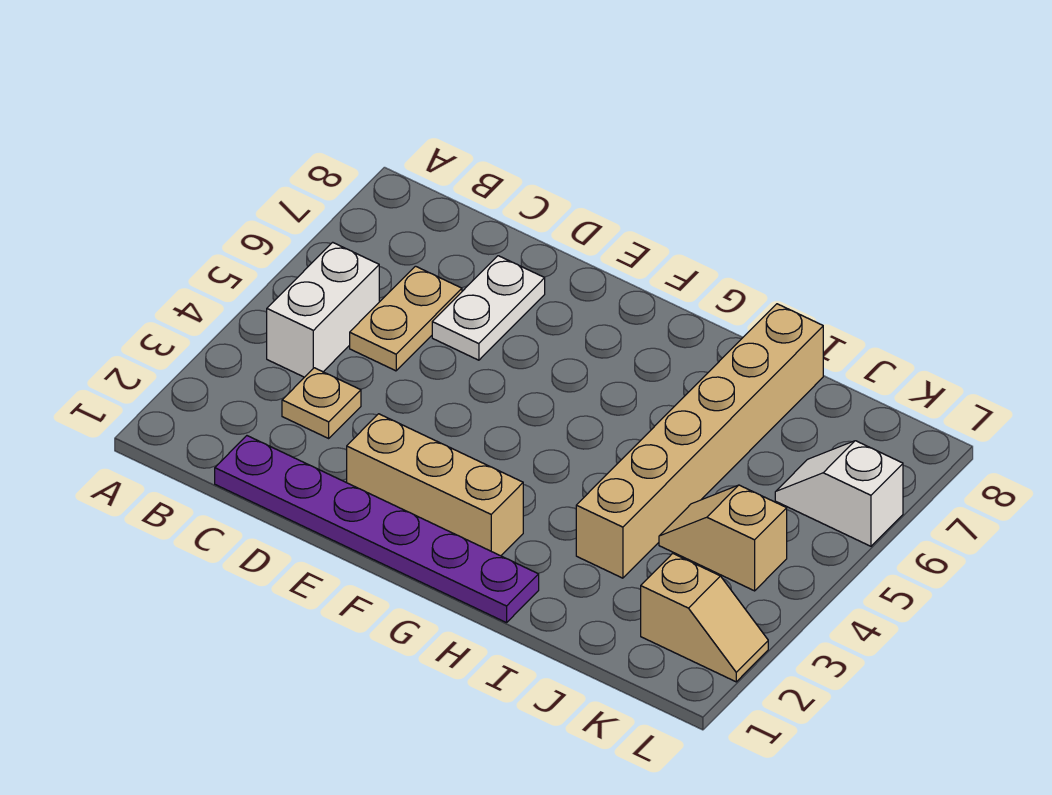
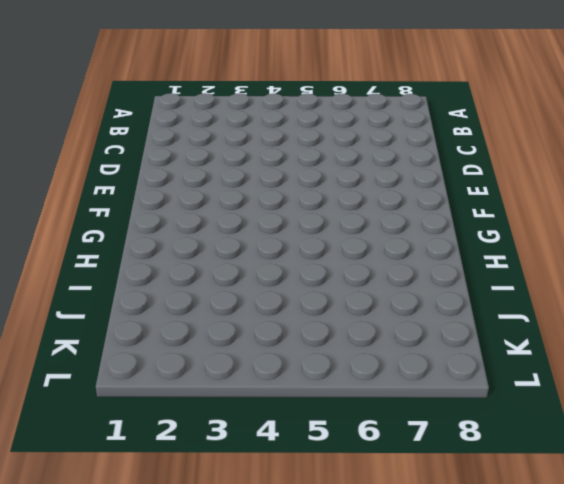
none -> white brick B4:B5 level 1
none -> purple plate C1:H1 level 1

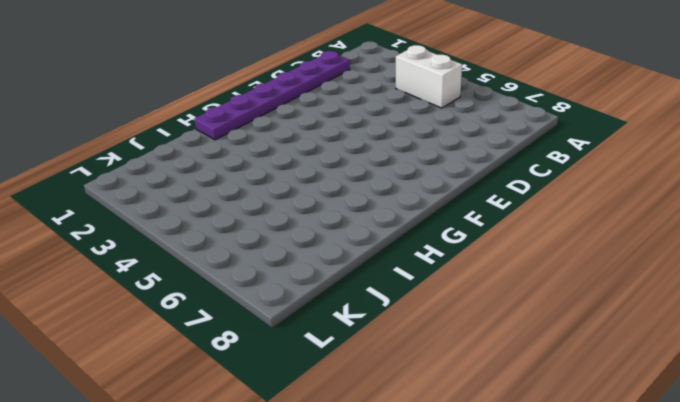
none -> tan plate C3 level 1
none -> tan plate C5:C6 level 1

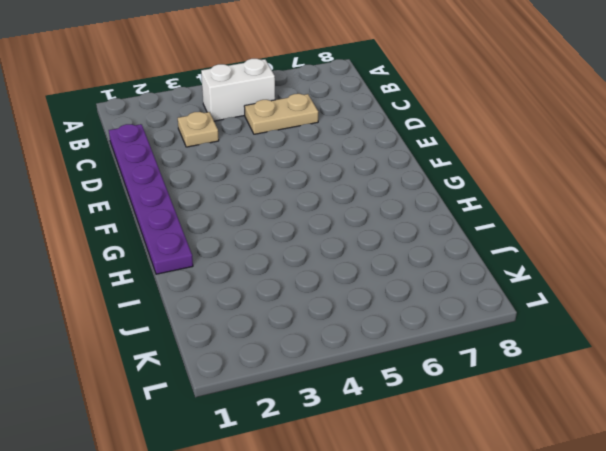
none -> white plate D6:D7 level 1
none -> tan brick E2:G2 level 1

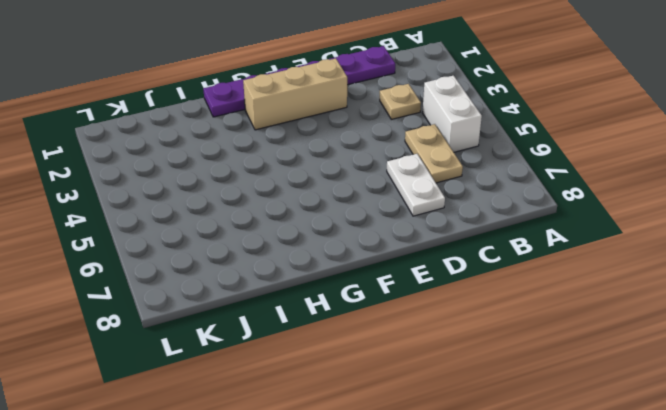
none -> tan brick I3:I8 level 1
none -> tan slope J4:K4 level 1 top K

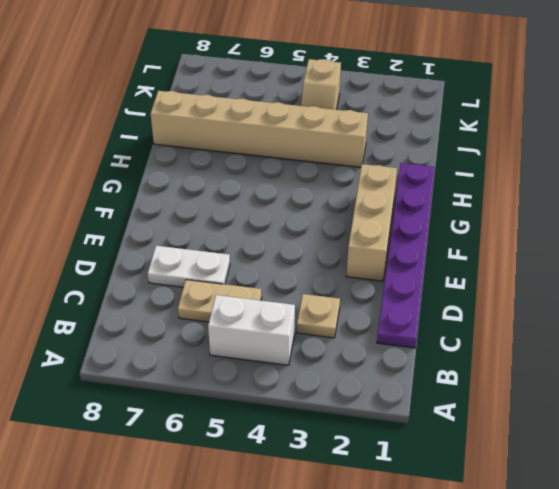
none -> tan slope K2:L2 level 1 top K
none -> white slope K6:L6 level 1 top L

